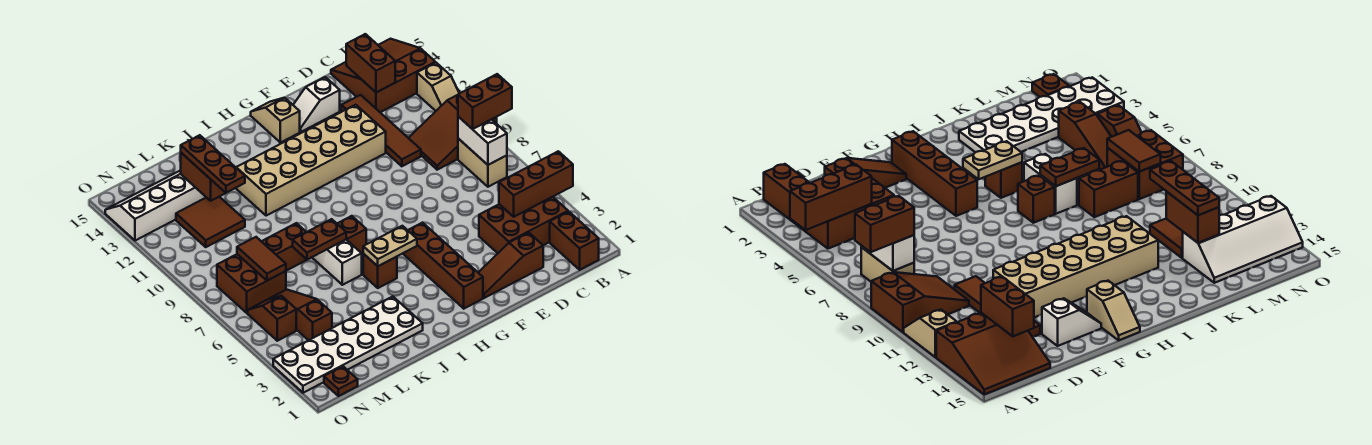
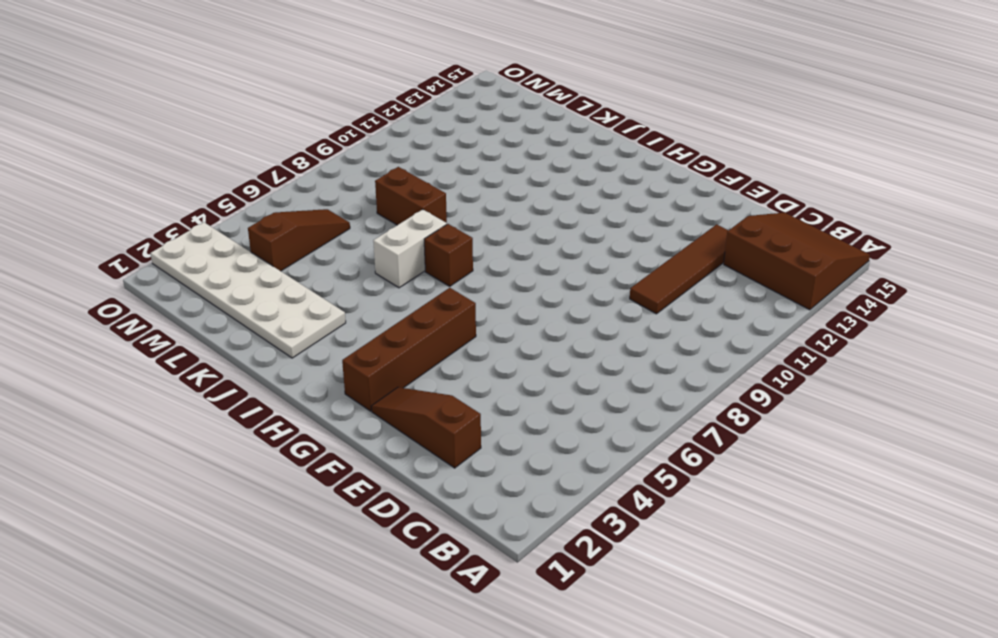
none -> brown slope A9:C10 level 1 top A
none -> tan slope A11:A12 level 1 top 12
none -> brown brick B1:B2 level 1
none -> brown brick B3:D4 level 1

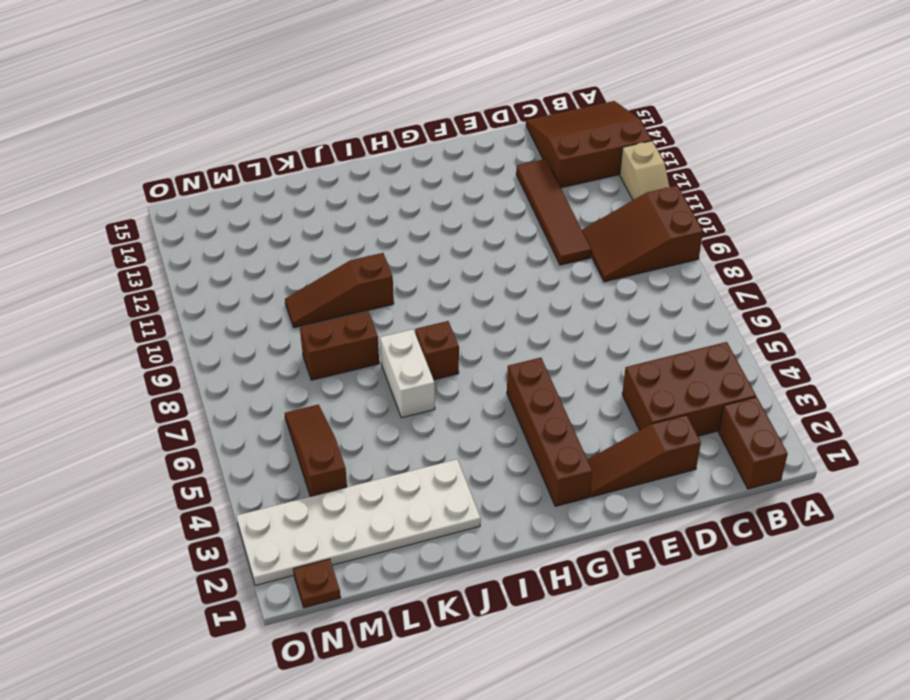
brown slope J10:L10 level 1 top J -> none
none -> tan brick B7:B8 level 1
none -> tan brick E11:J12 level 1
none -> white slope E14:F14 level 1 top E
none -> tan slope G14:G15 level 1 top 14

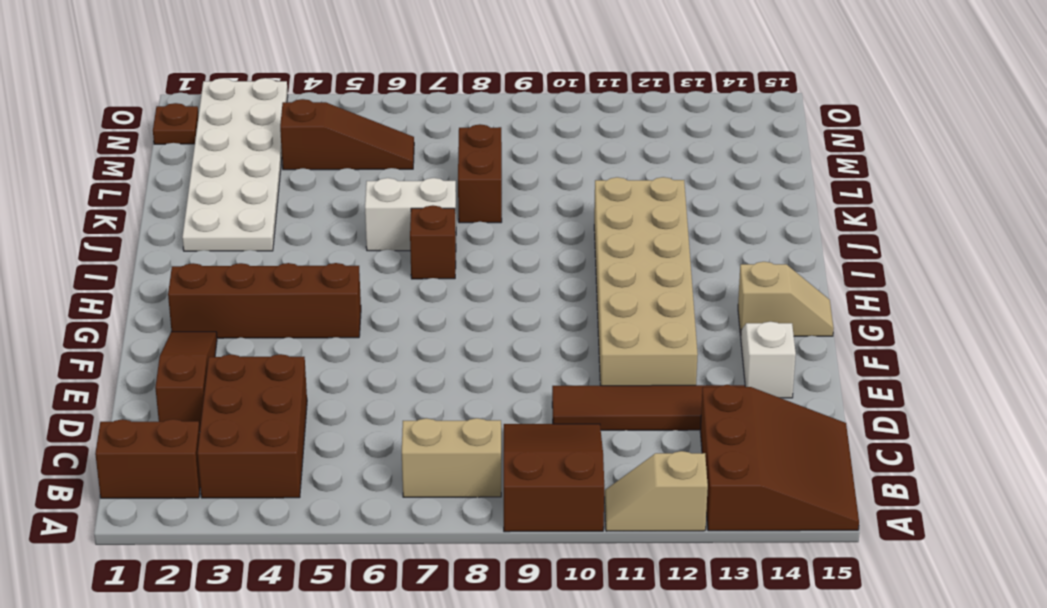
none -> brown brick I5 level 1
none -> brown tile L11:M12 level 1
none -> white slope L13:O14 level 1 top 13
none -> brown brick M7:N8 level 1

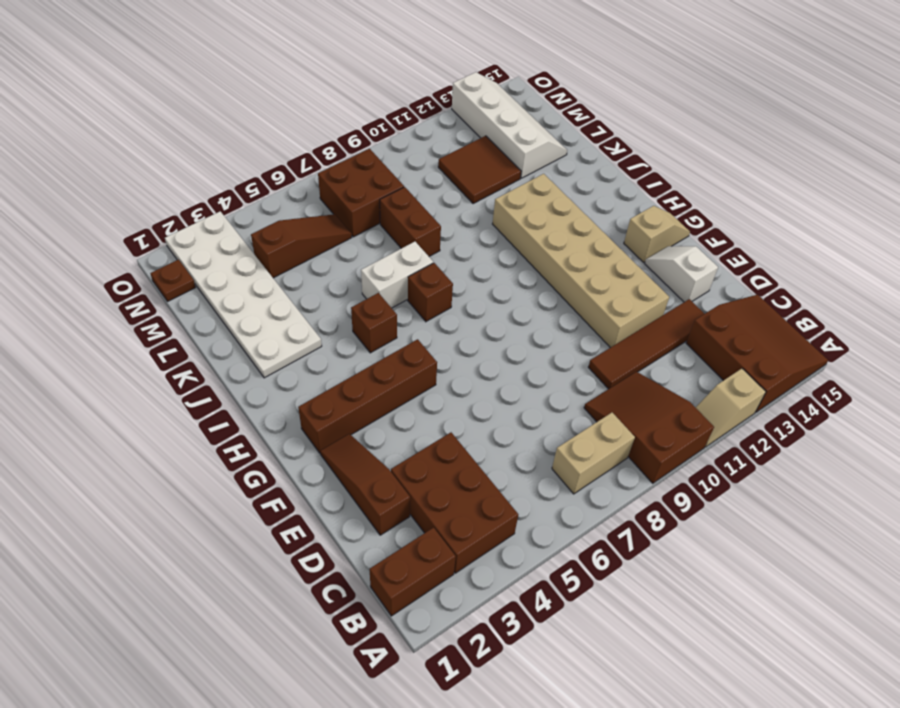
none -> brown slope N5:N6 level 1 top 5
none -> brown brick A4:C4 level 2
none -> white brick B7:B8 level 2
none -> brown brick C13:C14 level 2

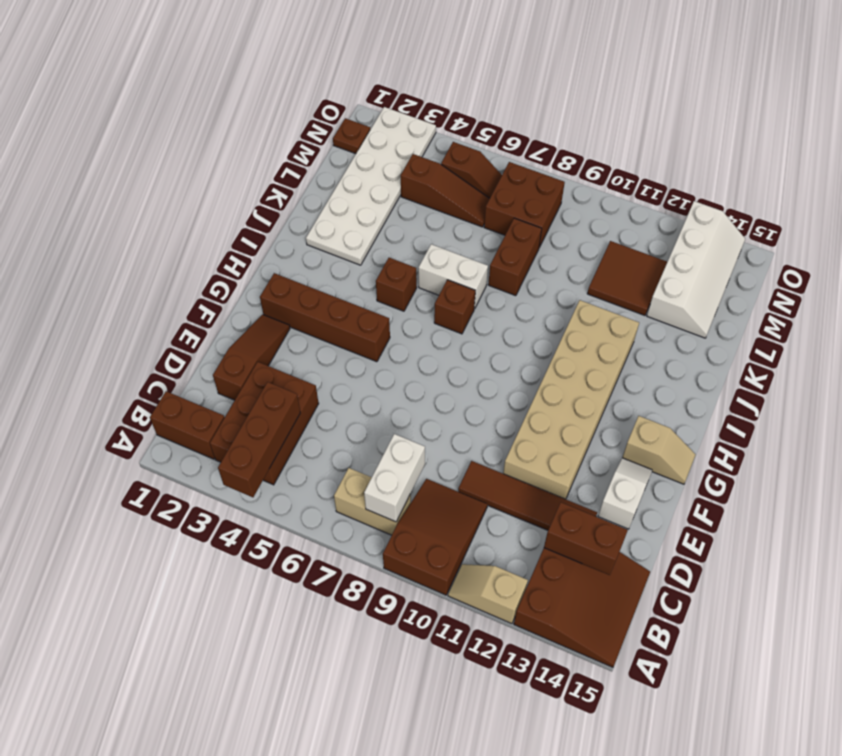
white brick B8:C8 level 2 -> white brick B7:B8 level 2
none -> tan plate H5:I5 level 2
none -> brown plate J7:K7 level 2
none -> brown brick L12:L13 level 2
none -> brown tile M7:M8 level 2

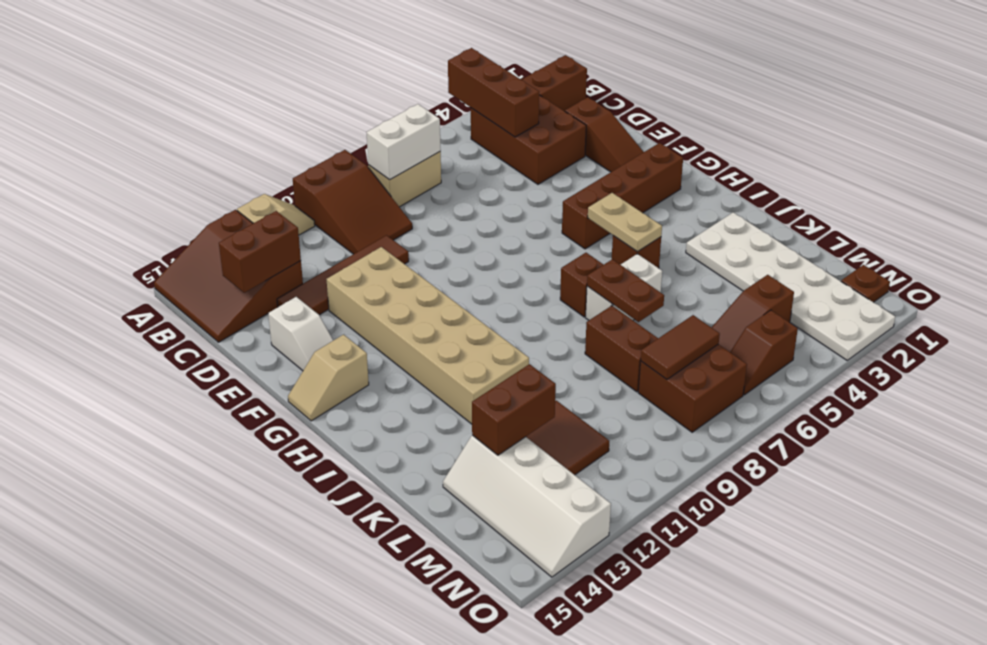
none -> brown brick A8:B8 level 3
none -> brown plate L11:L13 level 3

